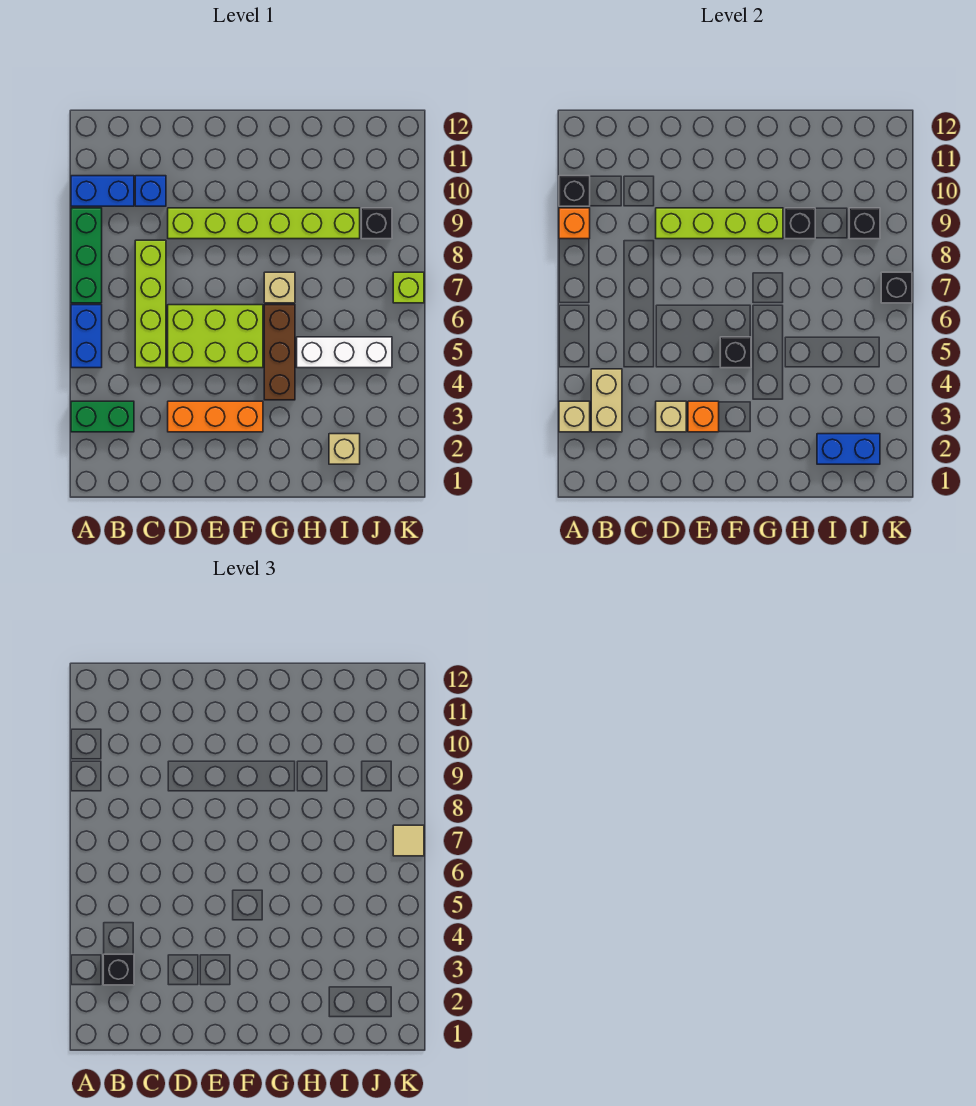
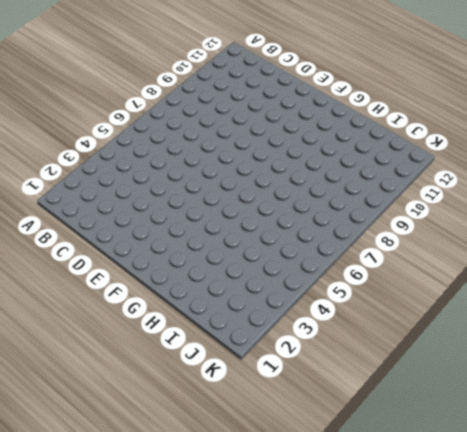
none -> green brick A3:B3 level 1
none -> blue brick A5:A6 level 1
none -> green brick A7:A9 level 1

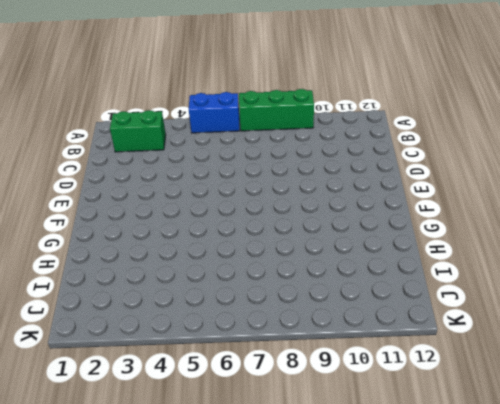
green brick B2:B3 level 1 -> green brick A3:B3 level 1
none -> blue brick A10:B10 level 1
none -> lime brick C5:C8 level 1
none -> blue brick C10 level 1

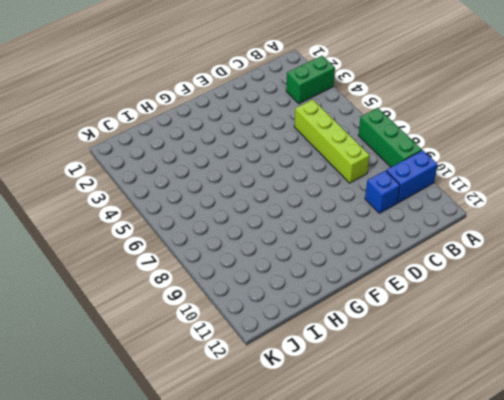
none -> blue brick A5:A6 level 1
none -> orange brick D3:F3 level 1
none -> lime brick D5:F6 level 1

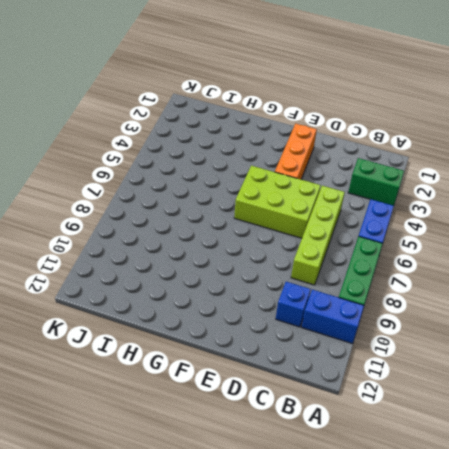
orange brick E2:E4 level 1 -> orange brick D3:F3 level 1
none -> lime brick D9:I9 level 1
none -> brown brick G4:G6 level 1
none -> tan brick G7 level 1

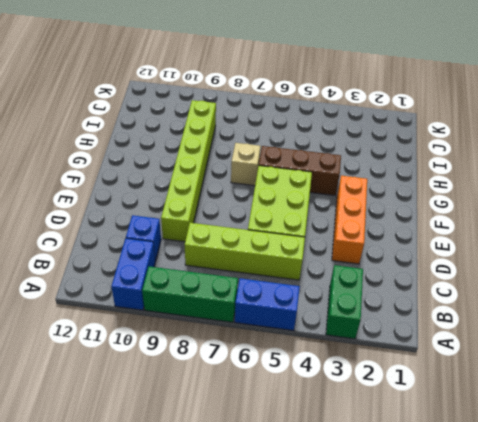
none -> white brick H5:J5 level 1
none -> tan brick I2 level 1
none -> black brick J9 level 1

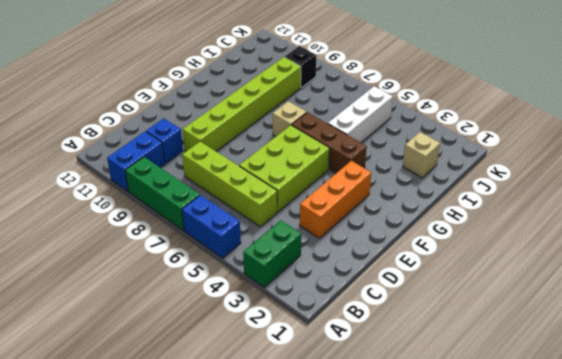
none -> lime brick K7 level 1
none -> tan brick A3 level 2
none -> orange brick A9 level 2

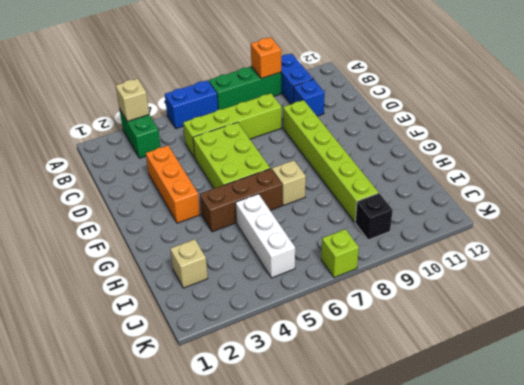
none -> black brick A10 level 2
none -> tan brick B3:B4 level 2
none -> tan brick D3 level 2

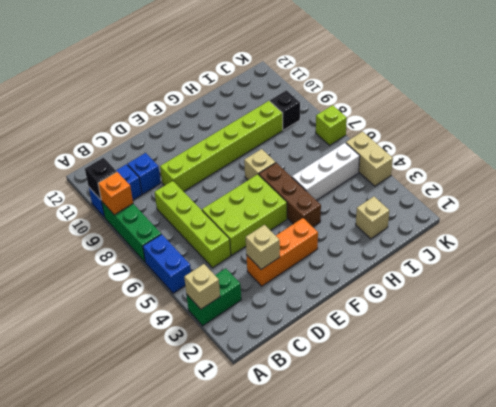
tan brick K4:K5 level 1 -> tan brick B3:B4 level 2
none -> lime brick D9:G9 level 2
none -> orange brick E3 level 2
none -> black brick F5 level 2

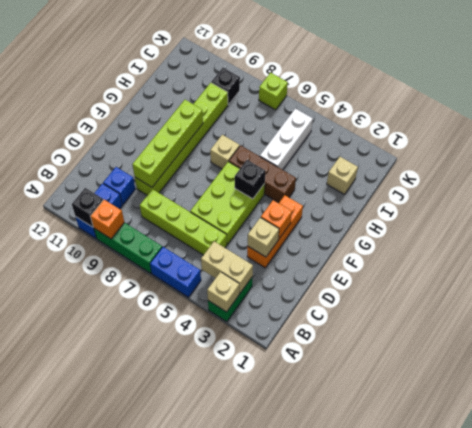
none -> black brick H9 level 2
none -> blue brick I2:J2 level 2
none -> black brick J9 level 2

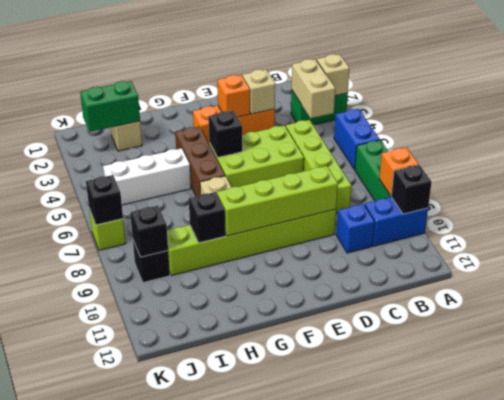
green brick I2:J2 level 2 -> blue brick I2:J2 level 2
none -> black brick B3 level 3
none -> tan tile K7 level 3

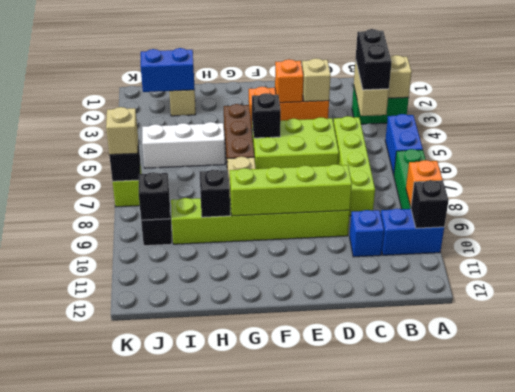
black brick B3:B4 level 3 -> black brick B3 level 3
tan brick K7 level 3 -> tan tile K7 level 3

